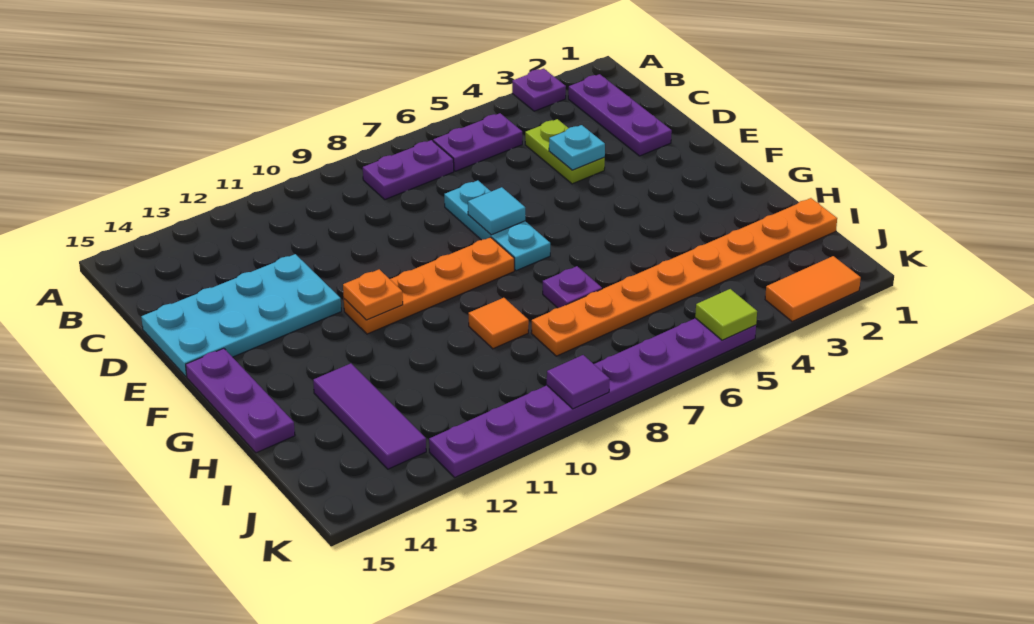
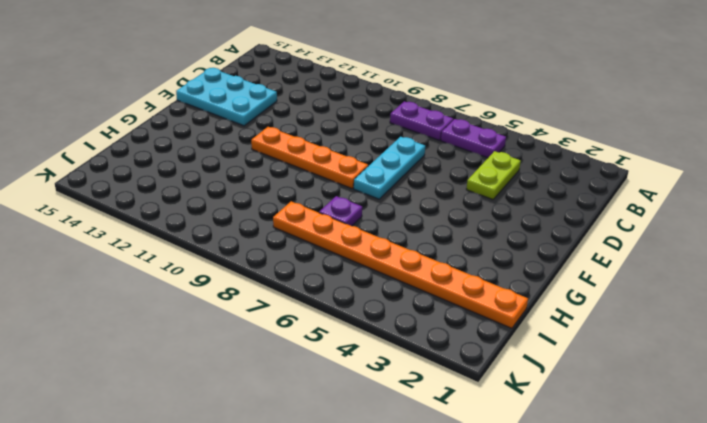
cyan plate D13:E15 level 1 -> cyan plate D12:E15 level 1
none -> purple plate A3 level 1
none -> purple plate B2:D2 level 1
none -> purple plate F15:H15 level 1

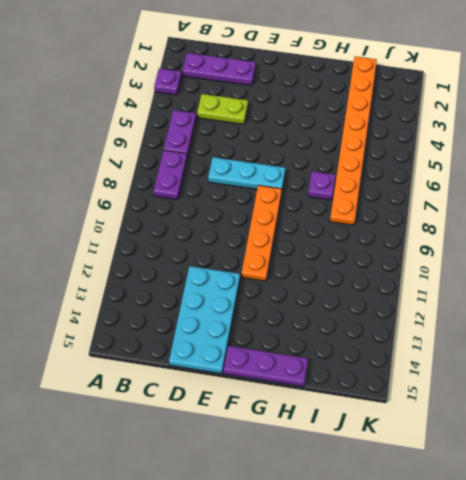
none -> orange tile H9 level 1
none -> purple tile H13:J13 level 1
none -> orange tile K2:K3 level 1

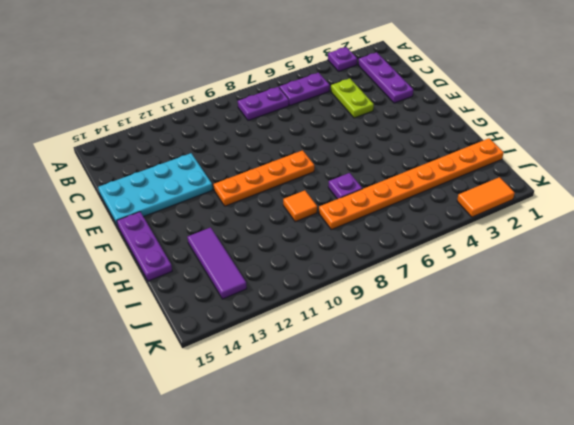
none -> cyan plate D7:F7 level 1
none -> purple plate K5:K12 level 1
none -> cyan plate D4 level 2

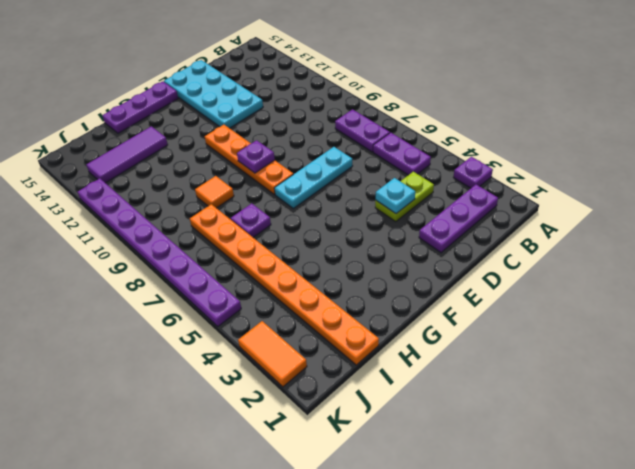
purple plate F9 level 2 -> none
none -> cyan tile E7 level 2
none -> orange plate F11 level 2
none -> lime tile K5 level 2

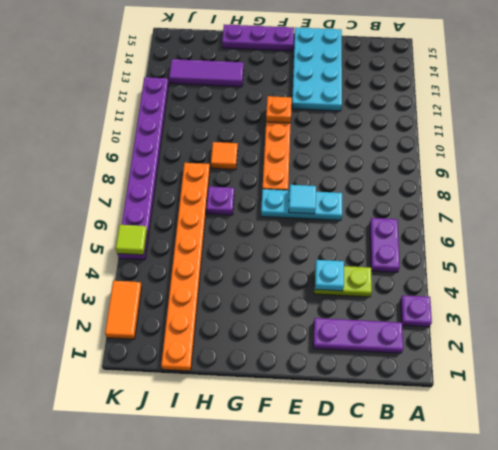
none -> purple plate B7:B8 level 1
none -> purple tile K9 level 2

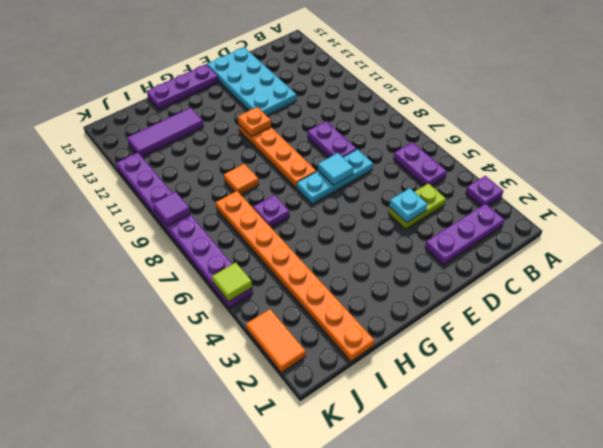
purple plate D8:D9 level 1 -> purple plate B7:B8 level 1

